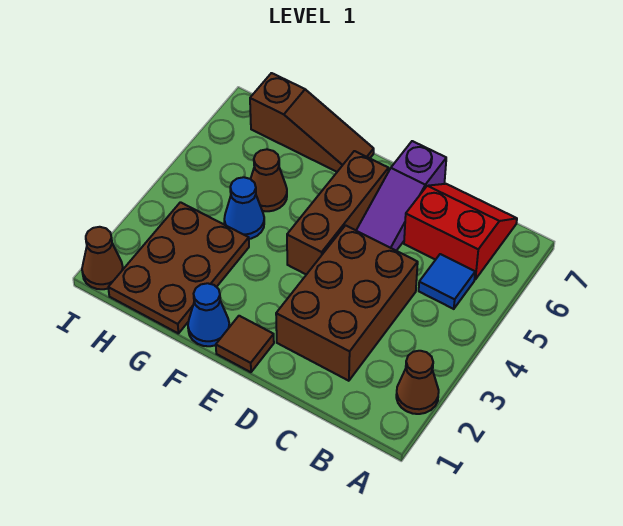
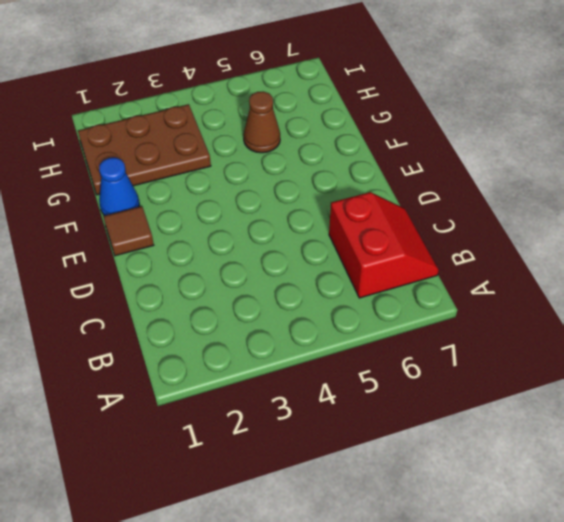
none -> brown cone A2 level 1
none -> blue tile B5 level 1
none -> brown brick C2:D4 level 1

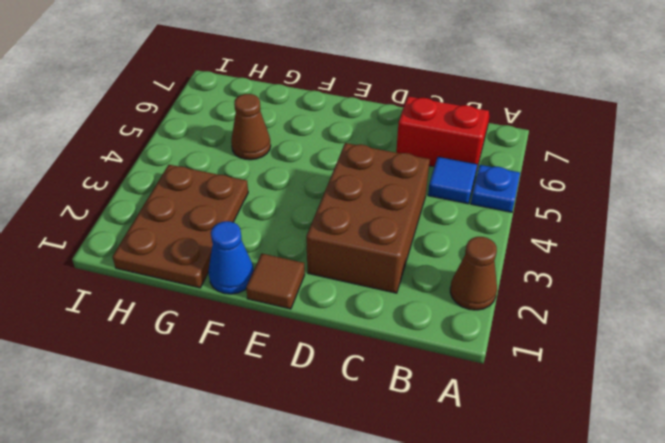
blue plate A5 level 1 -> none
none -> purple slope D5:D7 level 1 top 7
none -> brown brick E4:E6 level 1
none -> brown slope F7:H7 level 1 top H

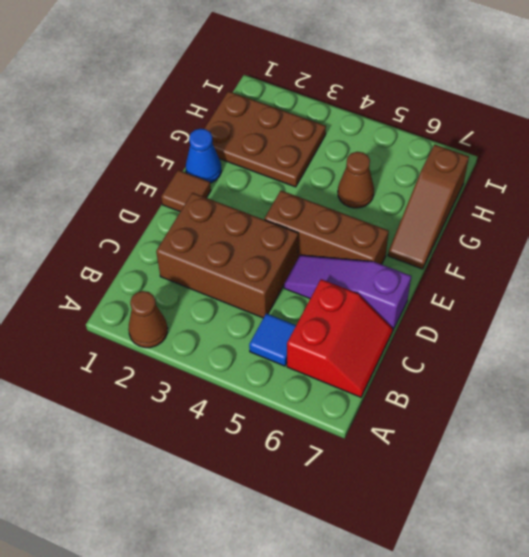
none -> blue cone G4 level 1
none -> brown cone I1 level 1

